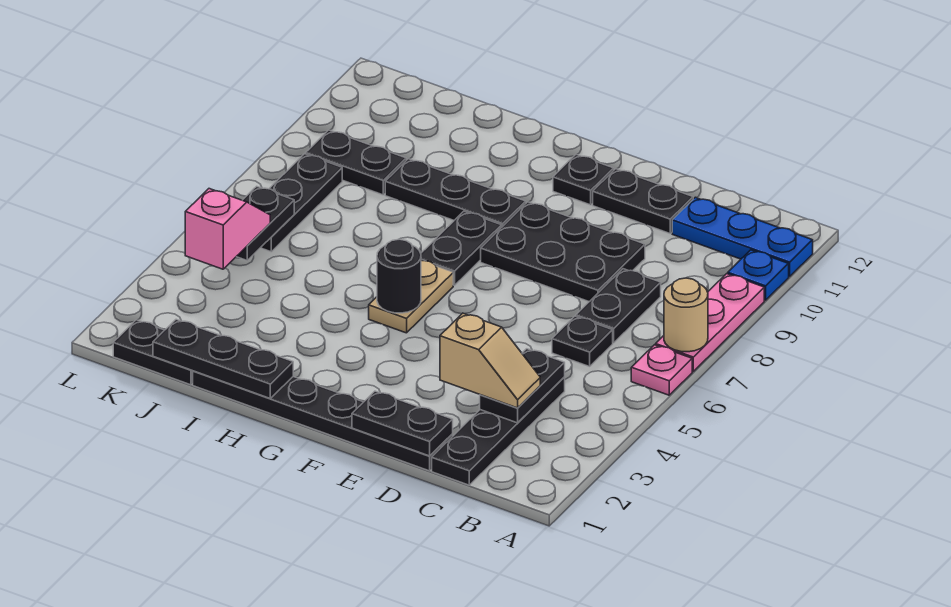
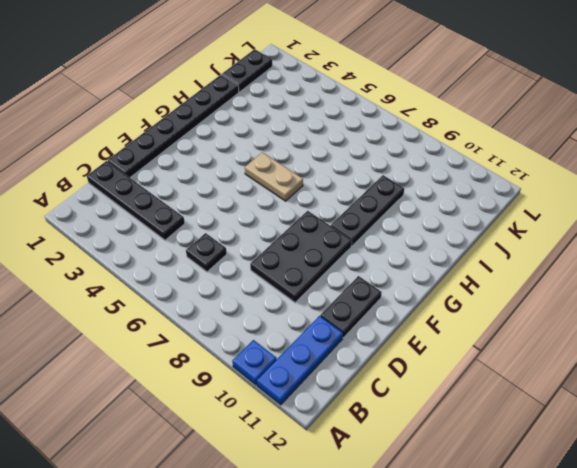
none -> pink plate A6 level 1
none -> pink plate A7:A9 level 1
none -> black plate C7:C8 level 1

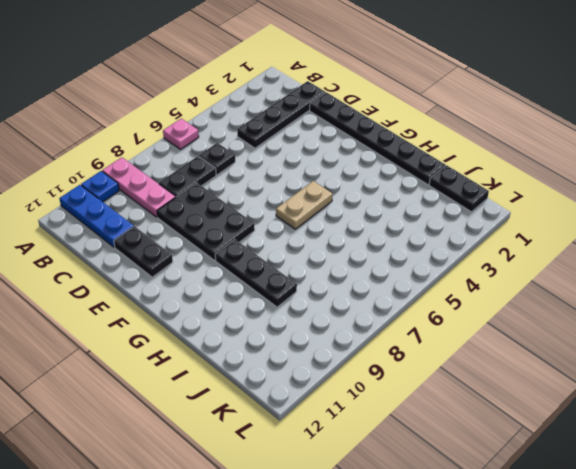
pink plate A9:C9 level 1 -> pink plate A7:A9 level 1
none -> black plate F11 level 1
none -> black plate G7:G8 level 1
none -> black plate J9:K9 level 1

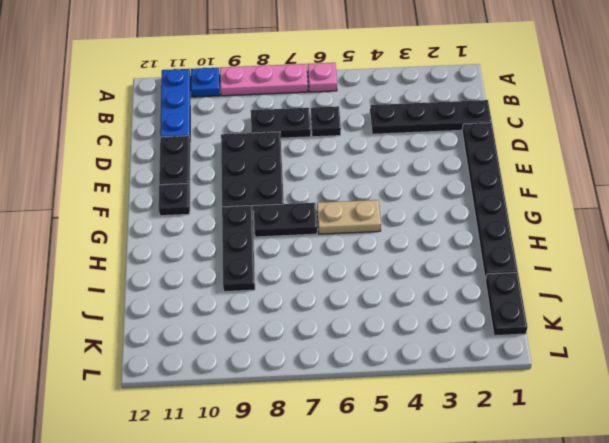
none -> black plate J9:K9 level 1
none -> black plate K6:K8 level 1
none -> tan round brick A7 level 2

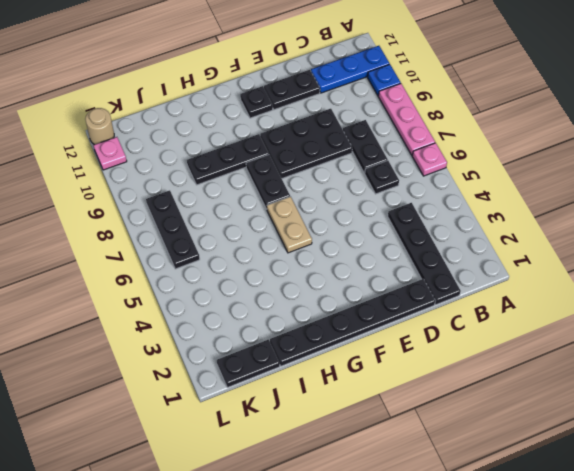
pink plate L11 level 1 -> none
tan round brick L12 level 1 -> tan round brick A7 level 2
none -> black plate J9:K9 level 1
none -> black plate C3:C4 level 2
none -> black plate D1:E1 level 2

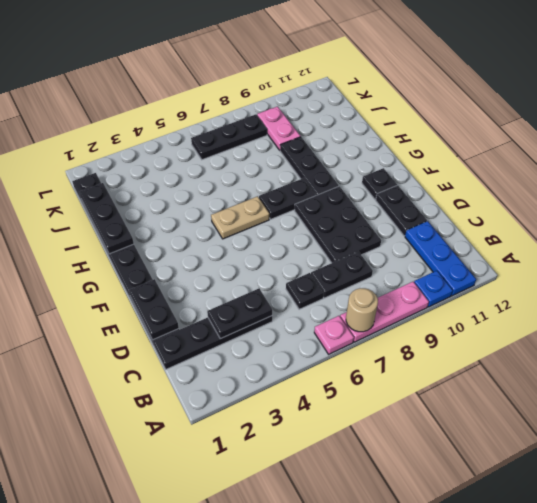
pink plate J9:K9 level 1 -> black plate J9:K9 level 1
none -> black round brick G5 level 2
none -> black plate K5:K6 level 2
none -> tan slope C3:D3 level 3 top D

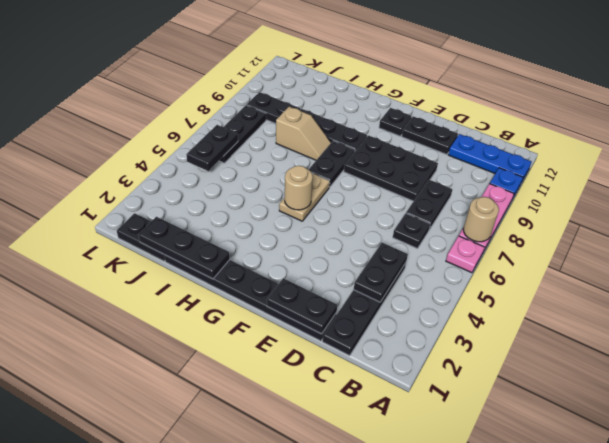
tan round brick G5 level 2 -> black round brick G5 level 2
tan slope H8:I8 level 1 top I -> tan slope C3:D3 level 3 top D
none -> pink slope K4:K5 level 3 top 4

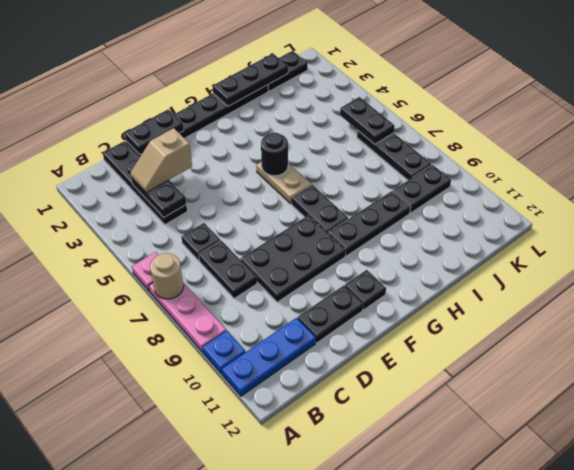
none -> pink slope K4:K5 level 3 top 4

